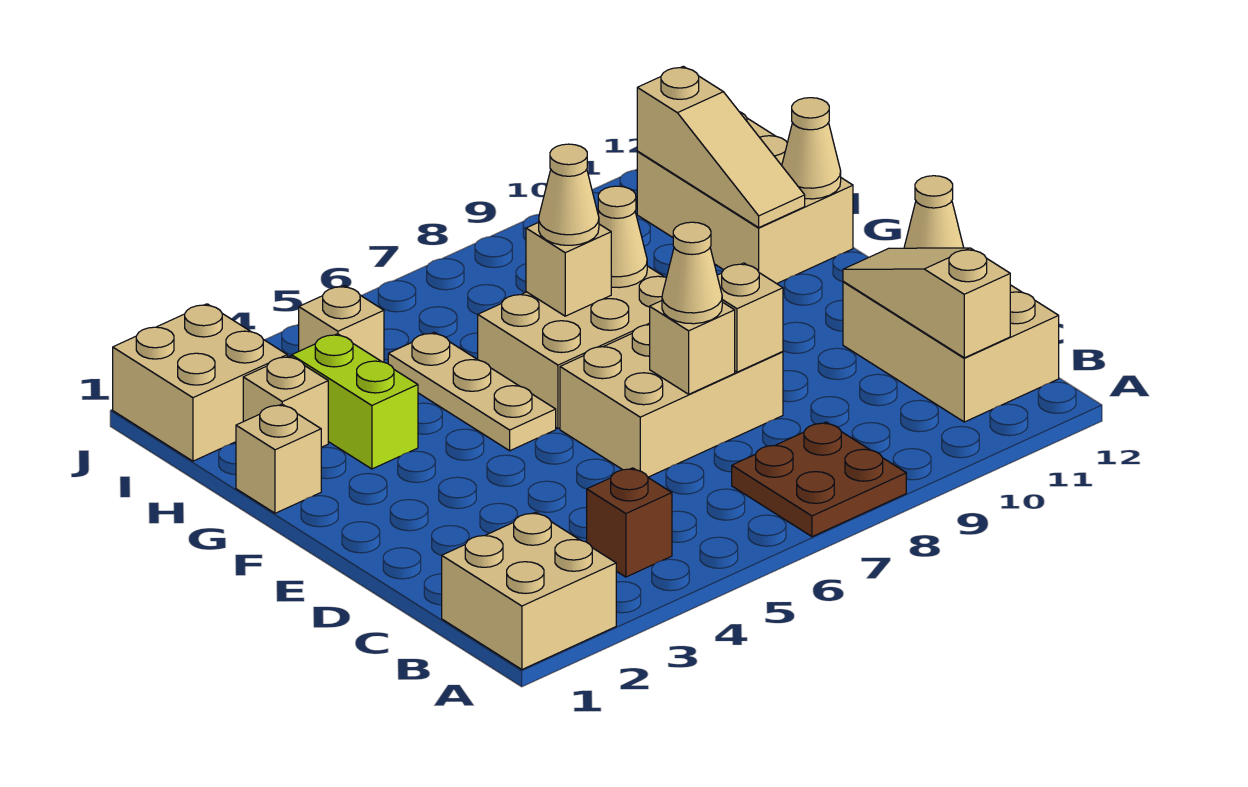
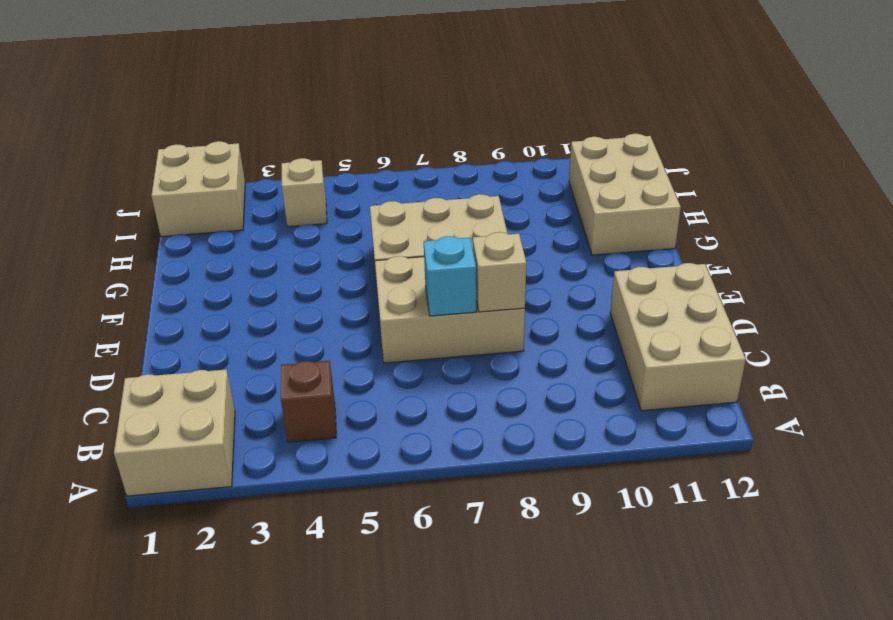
cyan brick D7 level 2 -> tan brick D7 level 2
none -> brown plate A7:B8 level 1
none -> tan plate F5:H5 level 1
none -> tan brick G1 level 1

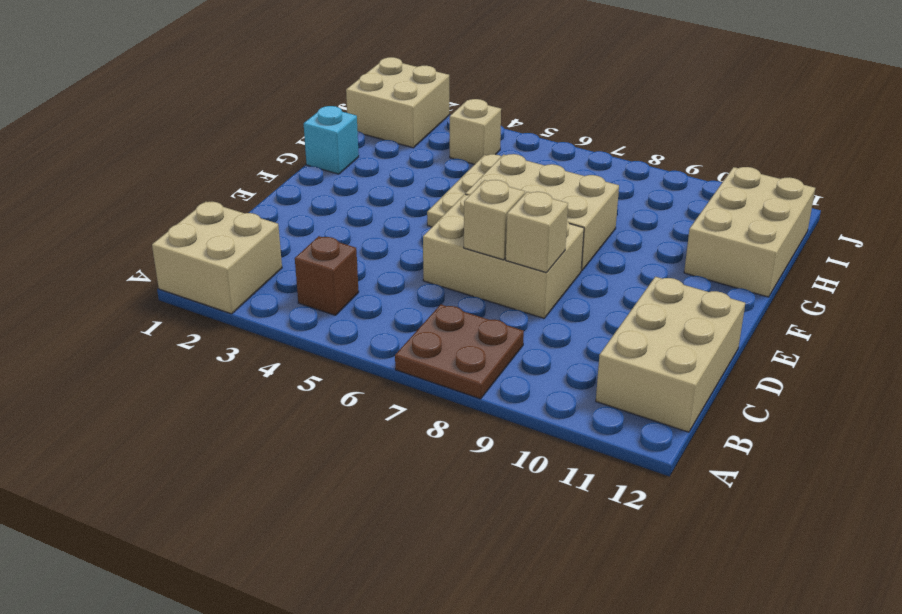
cyan brick G1 level 1 -> tan brick G1 level 1
none -> lime brick G3:H3 level 1
none -> tan brick H2 level 1
none -> tan slope B11:D11 level 2 top B

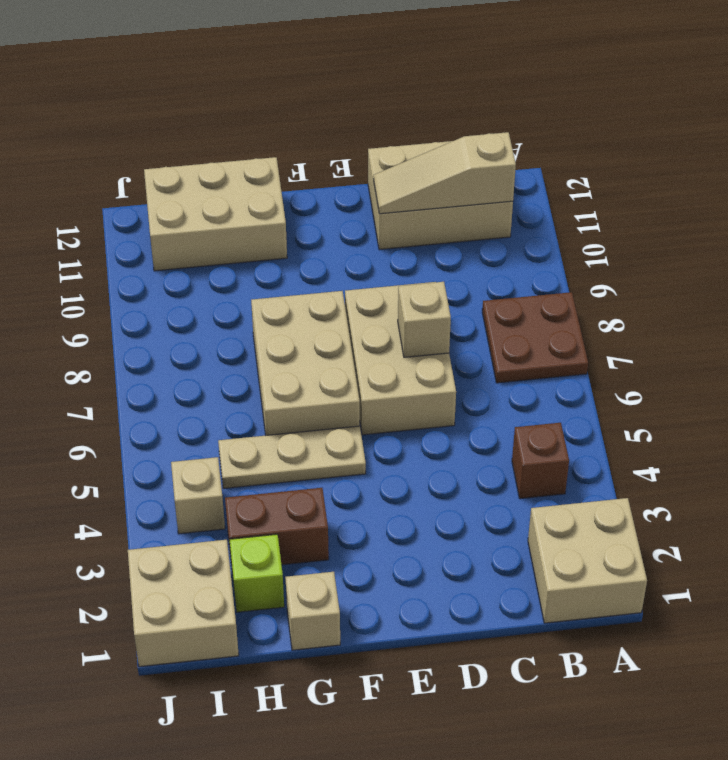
brown brick G3:H3 level 1 -> lime brick G3:H3 level 1
lime brick H2 level 1 -> tan brick H2 level 1
none -> tan brick D8 level 2
none -> tan cone D12 level 2
none -> tan brick G7 level 2

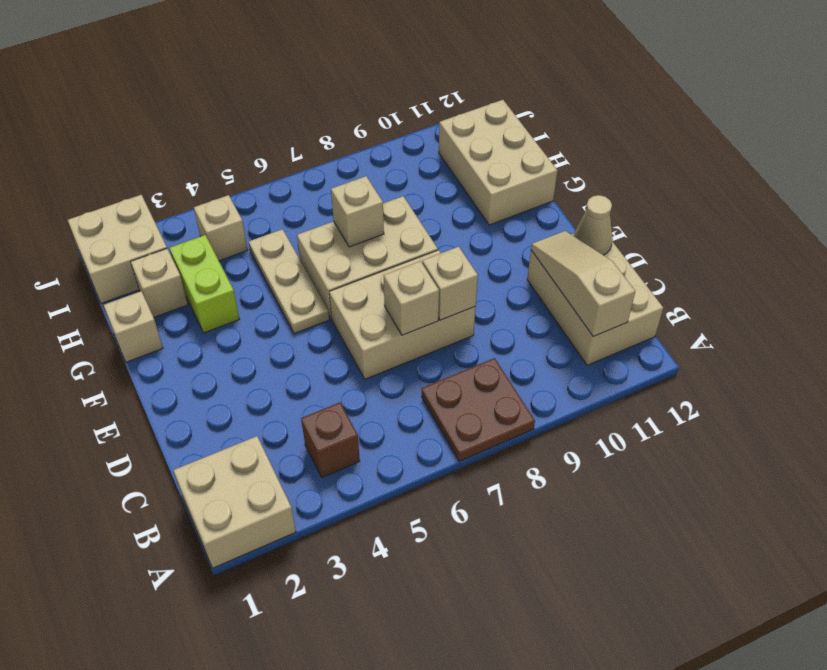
none -> tan cone G8 level 2
none -> tan slope G11:I11 level 2 top I
none -> tan cone G12 level 2

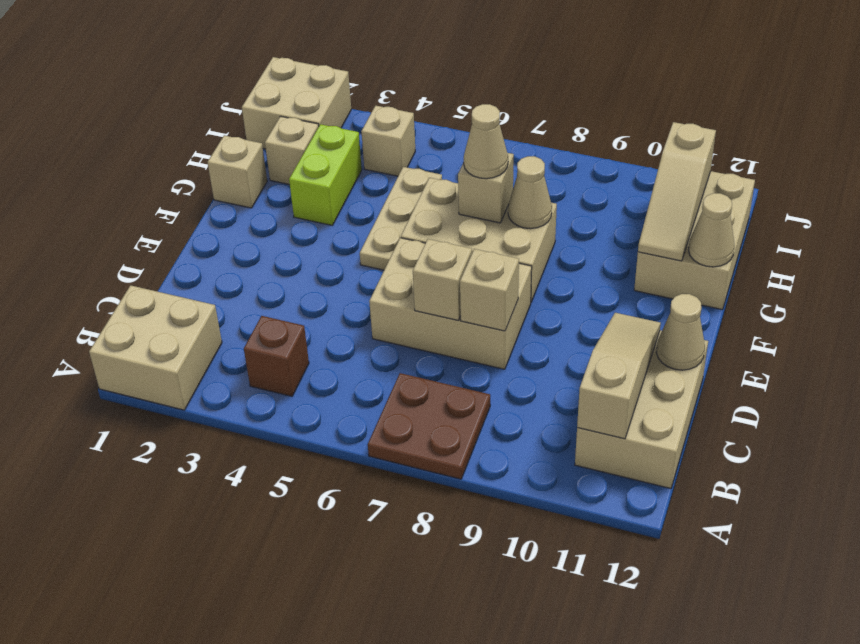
none -> tan cone D7 level 3

